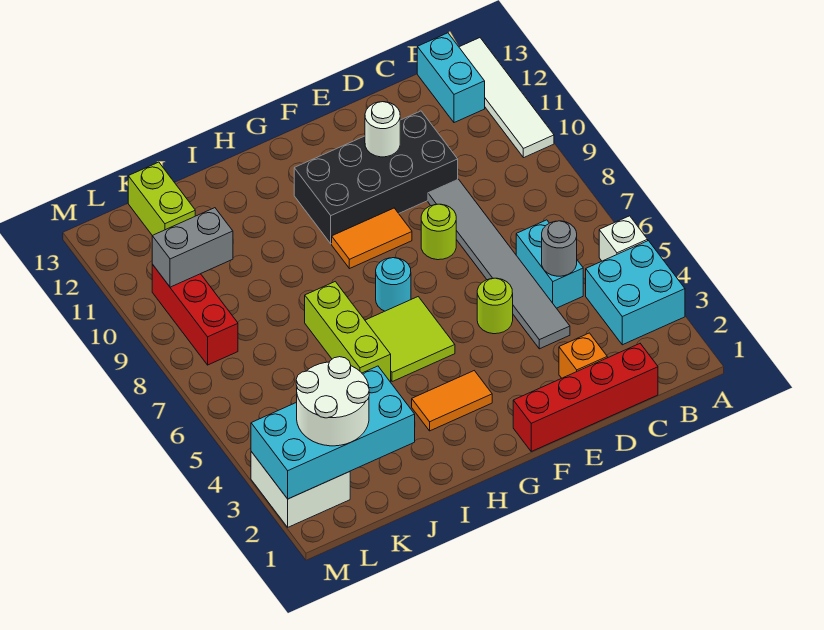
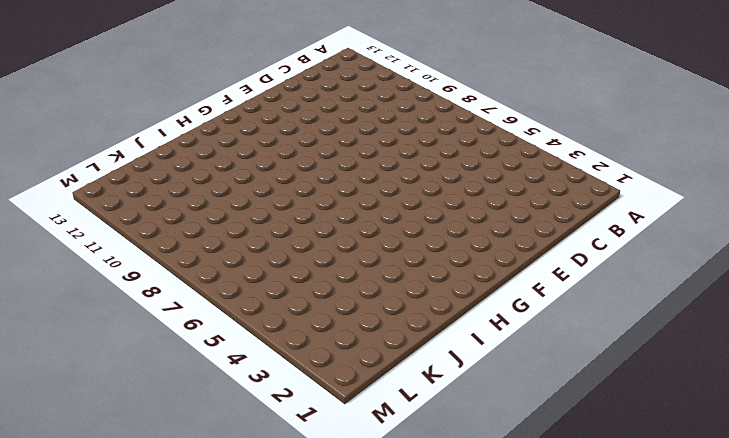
none -> cyan brick A3:B4 level 1
none -> white brick A5 level 1
none -> white tile A10:A13 level 1

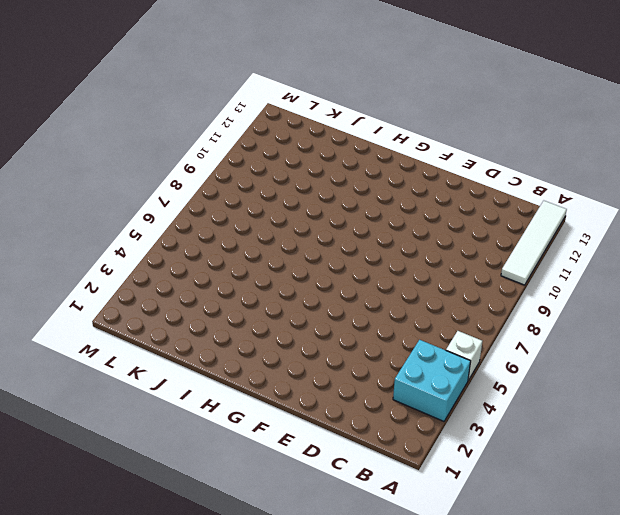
none -> cyan brick B12:B13 level 1
none -> red brick C1:F1 level 1
none -> cyan brick C5:C6 level 1

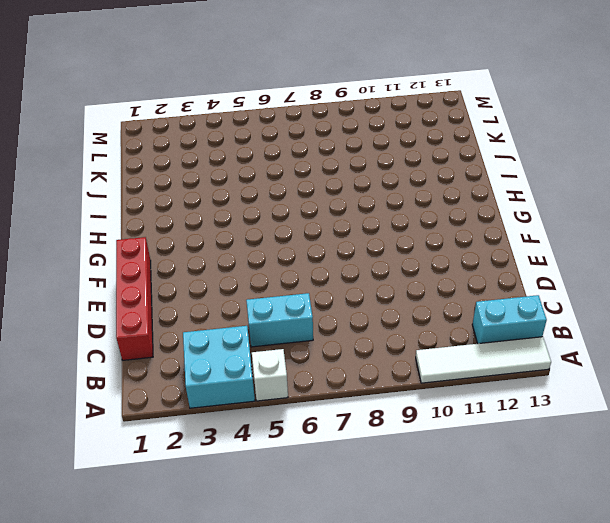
none -> orange brick D2 level 1
none -> grey tile D4:D9 level 1
none -> black brick D10:G11 level 1

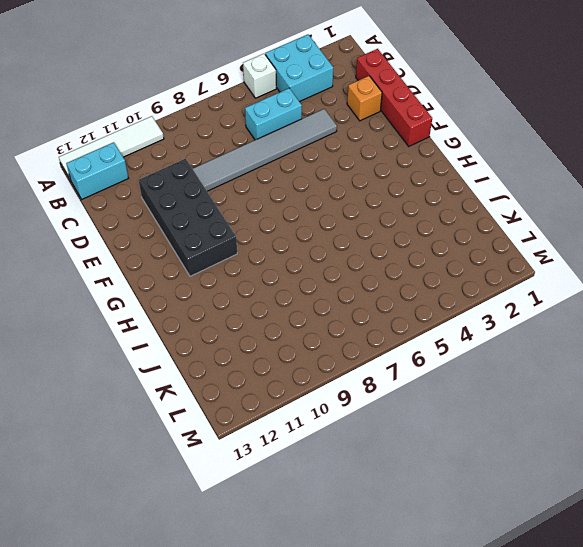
none -> lime round brick E5 level 1
none -> lime round brick E8 level 1
none -> orange tile F9:G9 level 1

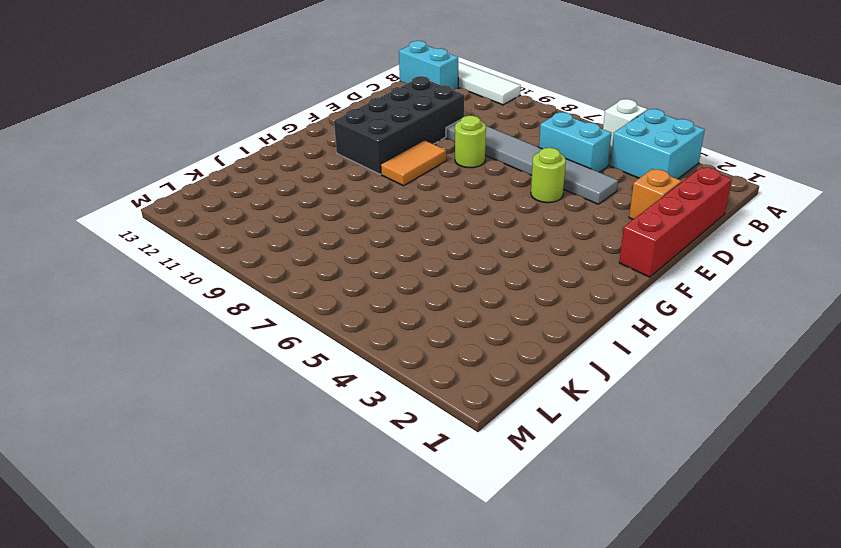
none -> orange tile G3:H3 level 1
none -> lime tile G5:H6 level 1
none -> cyan round brick G7 level 1

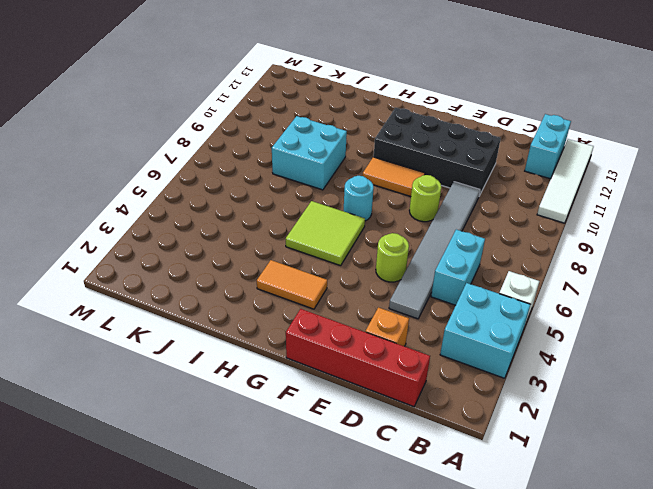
cyan brick I8:J9 level 1 -> none
none -> lime brick I5:I7 level 1
none -> lime brick K12:K13 level 1
none -> white brick L2:M3 level 1

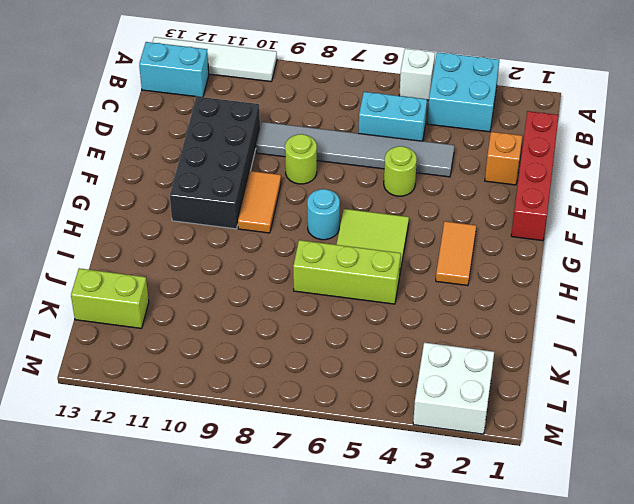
none -> red brick L8:L10 level 1
none -> grey round brick C5 level 2
none -> white round brick E11 level 2

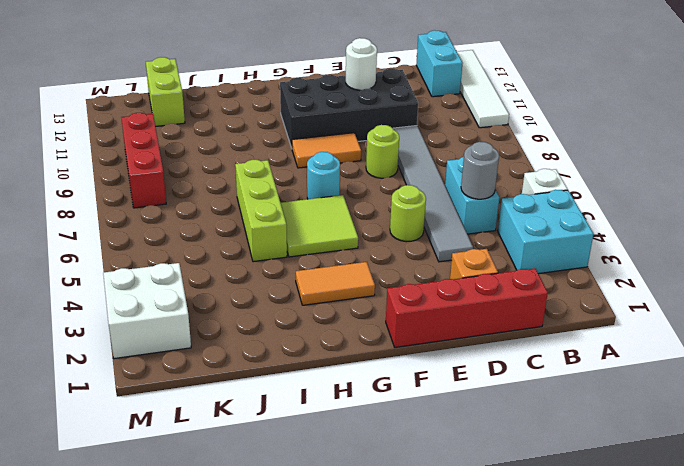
none -> cyan brick J2:M3 level 2
none -> grey brick K10:L10 level 2
none -> white round brick K2:L3 level 3

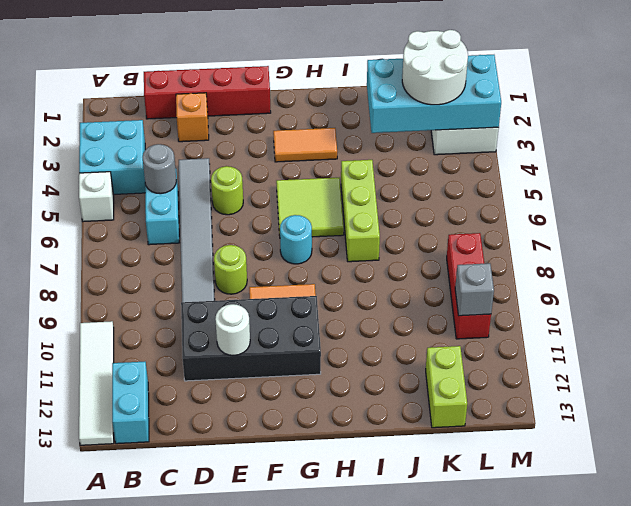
grey brick L10 level 2 -> grey brick K10:L10 level 2

